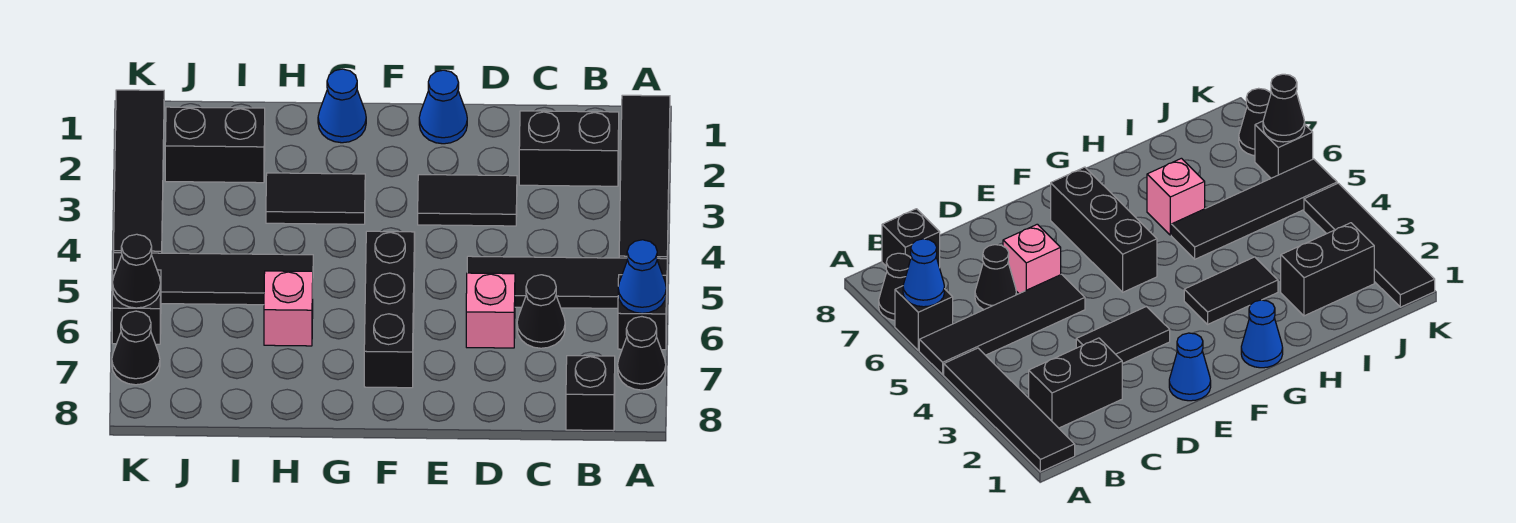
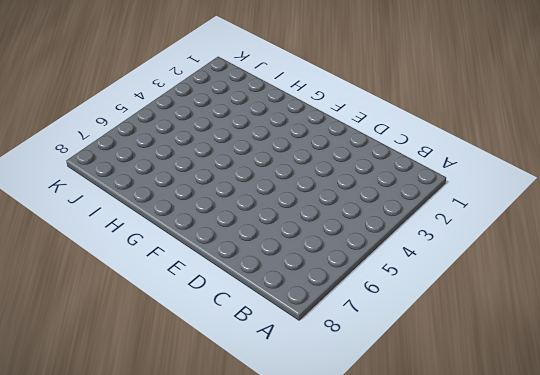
none -> black tile A1:A4 level 1
none -> black tile A5:D5 level 1
none -> black brick A6 level 1

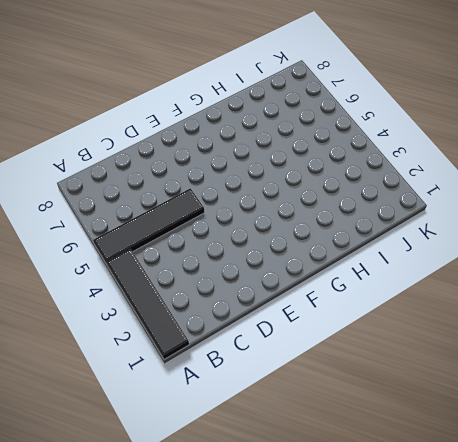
none -> black brick A6 level 1
none -> black cone A7 level 1
none -> black brick B2:C2 level 1

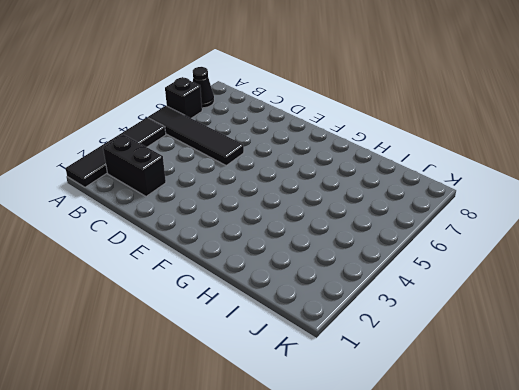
none -> black brick B8 level 1
none -> black cone C6 level 1
none -> black tile D3:E3 level 1

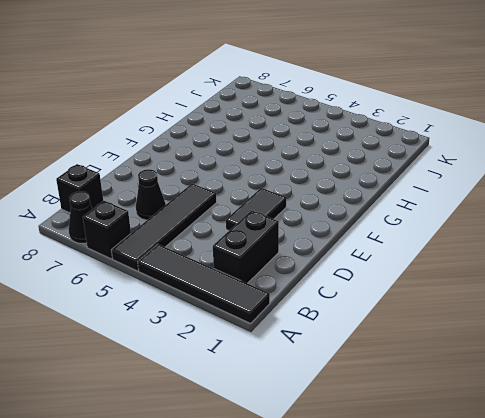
none -> pink brick D6 level 1
none -> blue cone E1 level 1
none -> black brick F5:F7 level 1

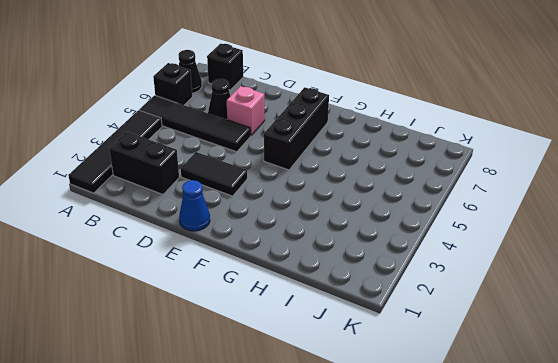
none -> blue cone G1 level 1
none -> black tile G3:H3 level 1
none -> black tile H5:K5 level 1

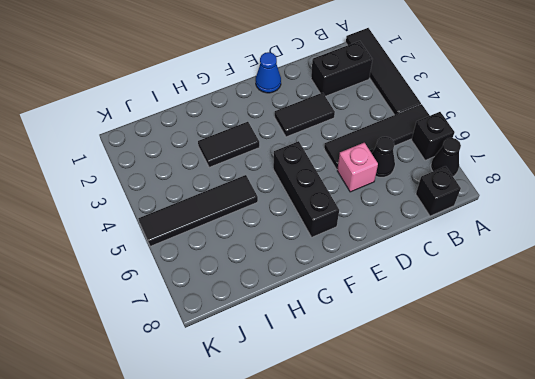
none -> blue cone G1 level 1
none -> pink brick H6 level 1
none -> black brick I2:J2 level 1

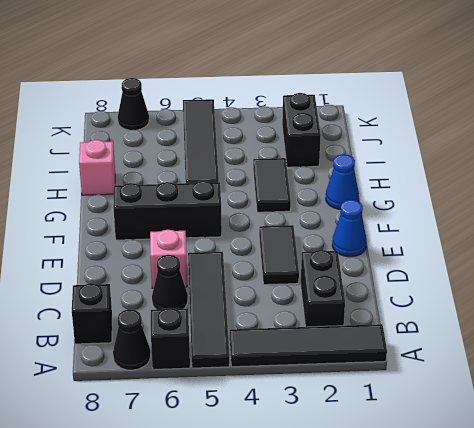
pink brick H8 level 1 -> pink brick H6 level 1
none -> black tile K1:K4 level 1
none -> black brick K6 level 1
none -> blue cone A6 level 2

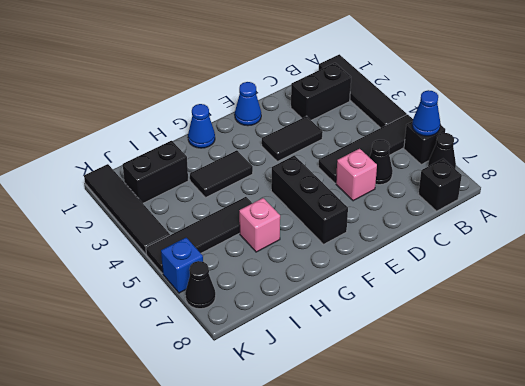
blue brick K6 level 1 -> black brick K6 level 1
none -> black cone K6 level 2

